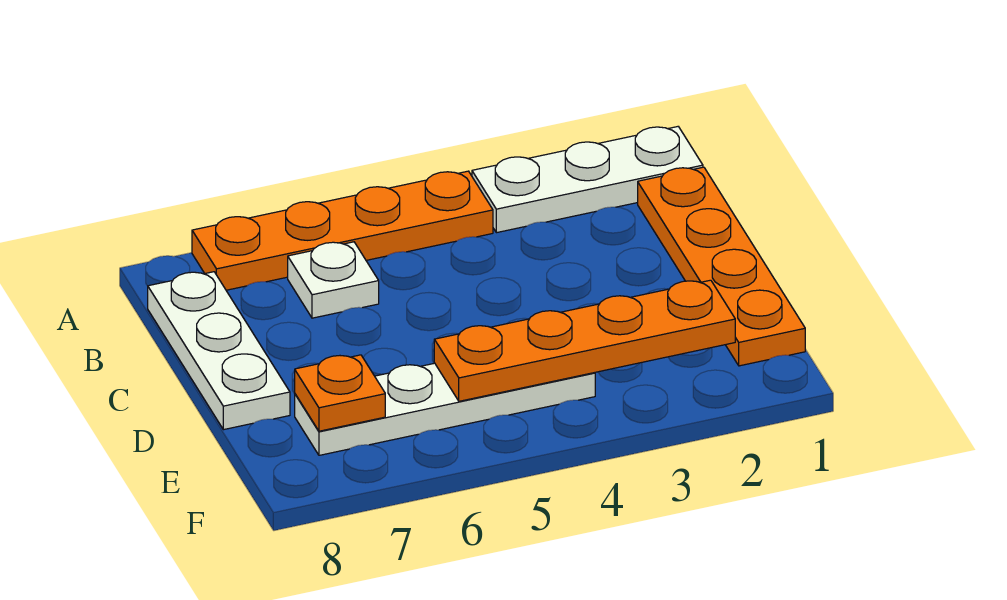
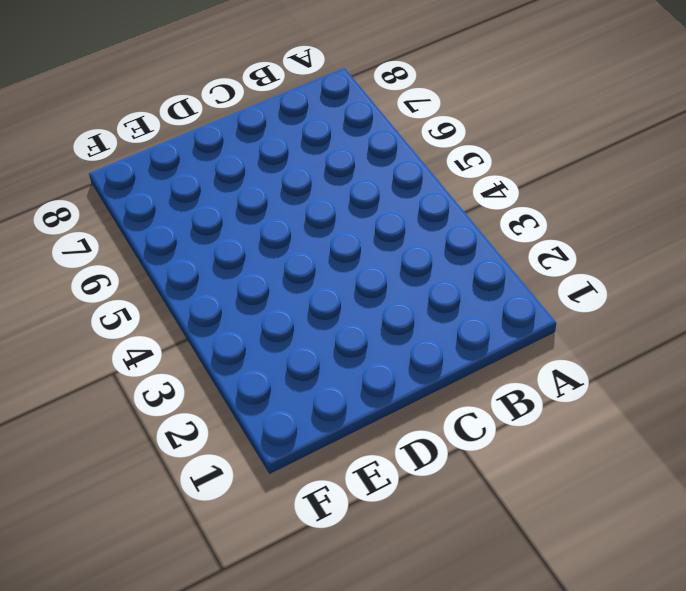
none -> white plate A1:A3 level 1
none -> orange plate A4:A7 level 1

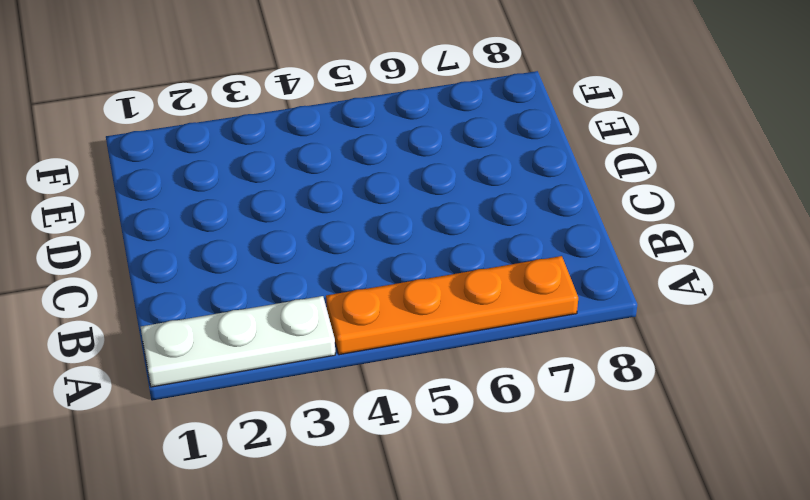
none -> orange plate B1:E1 level 1
none -> white plate B6 level 1

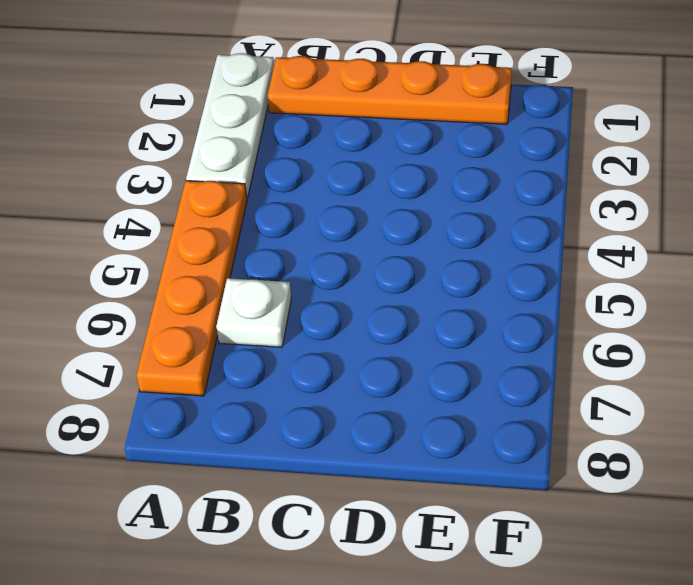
none -> white plate B8:D8 level 1
none -> white plate E4:E7 level 1

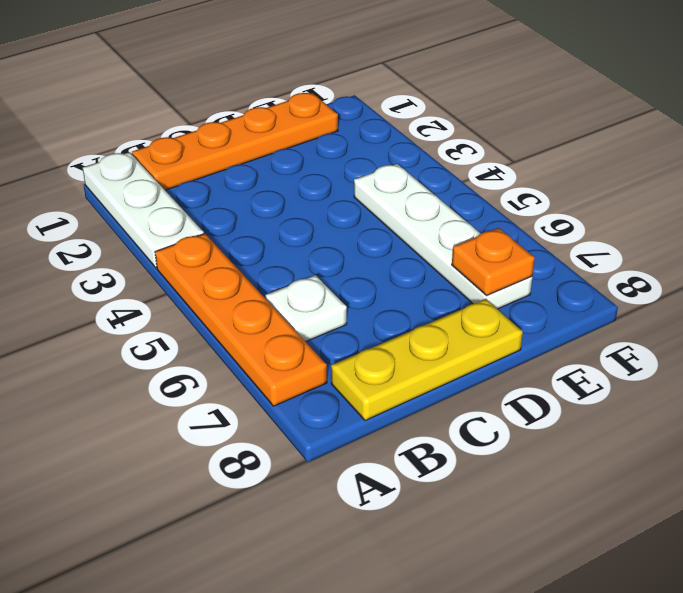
yellow plate B8:D8 level 1 -> white plate B8:D8 level 1
none -> orange plate E2:E5 level 2

